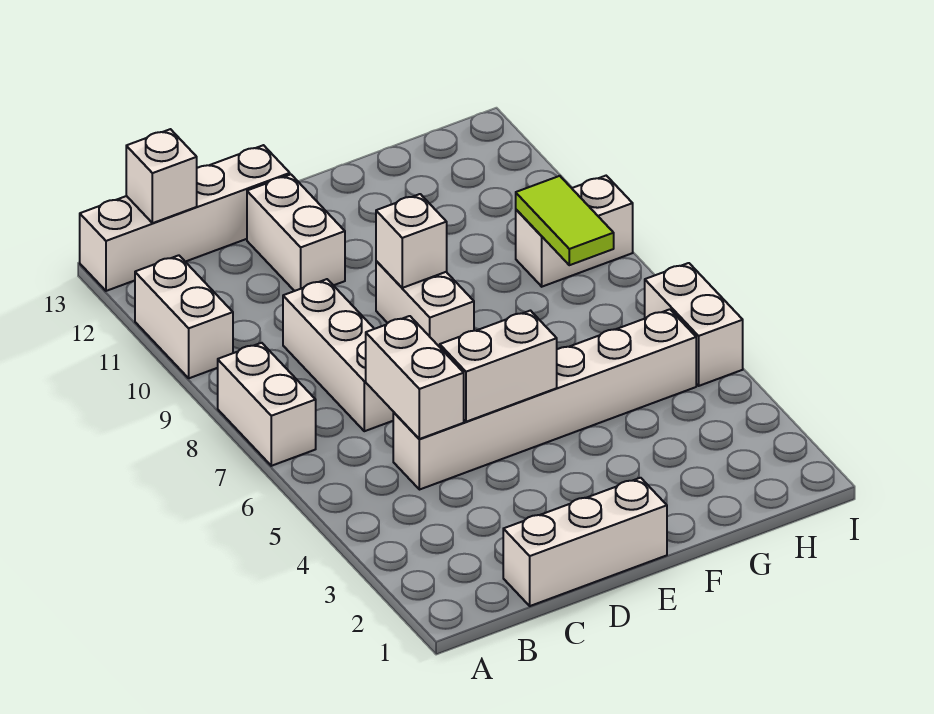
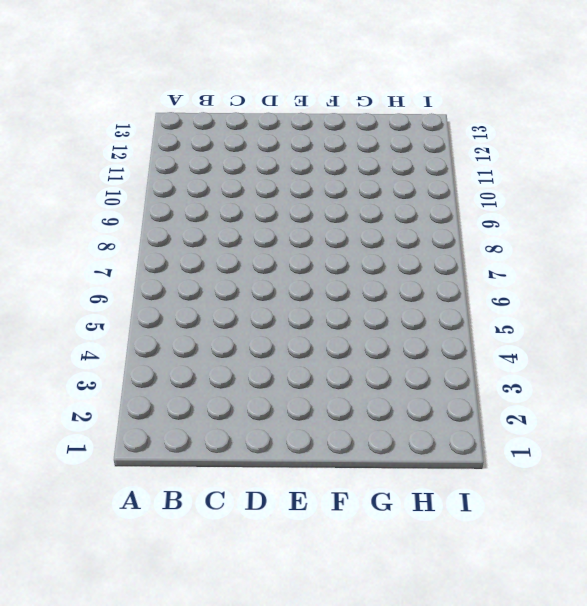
none -> white brick A7:A8 level 1
none -> white brick A10:A11 level 1
none -> white brick A13:D13 level 1

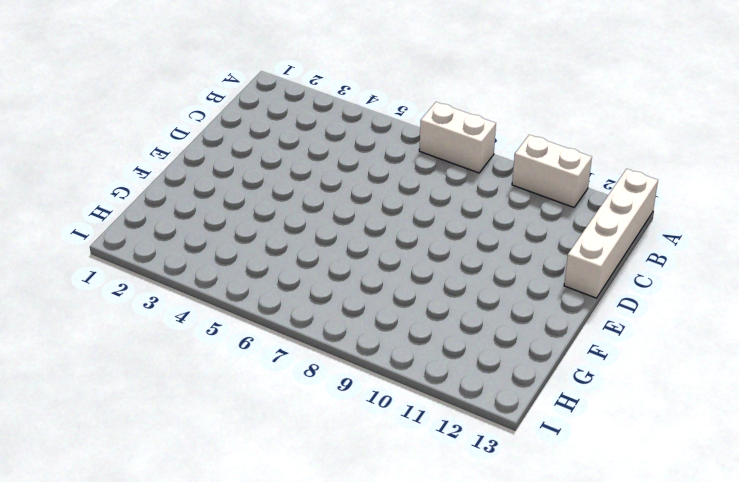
none -> white brick C1:E1 level 1
none -> white brick C5:H5 level 1
none -> white brick C7:C9 level 1

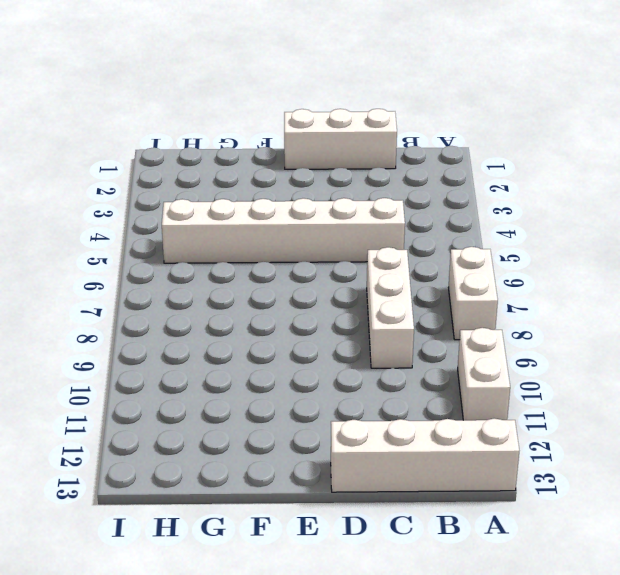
none -> white brick D11:D12 level 1
none -> white brick E8:E9 level 1
none -> white brick H9:I9 level 1

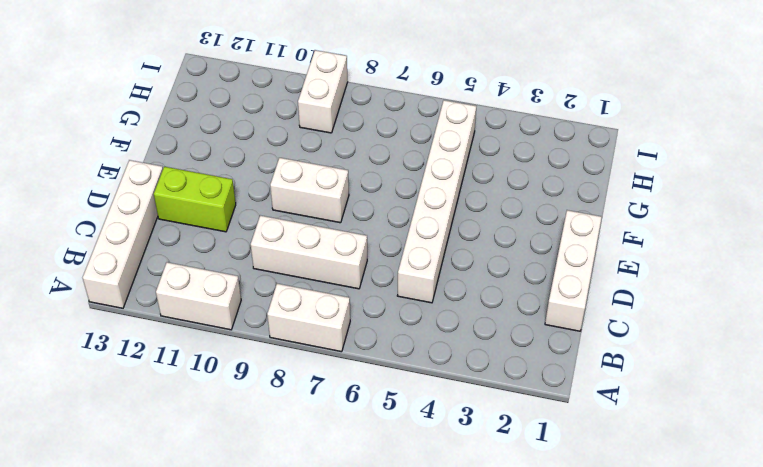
lime brick D11:D12 level 1 -> white brick D11:D12 level 1
none -> white brick I5:I6 level 1
none -> white brick B13 level 2
none -> white brick C5:C6 level 2

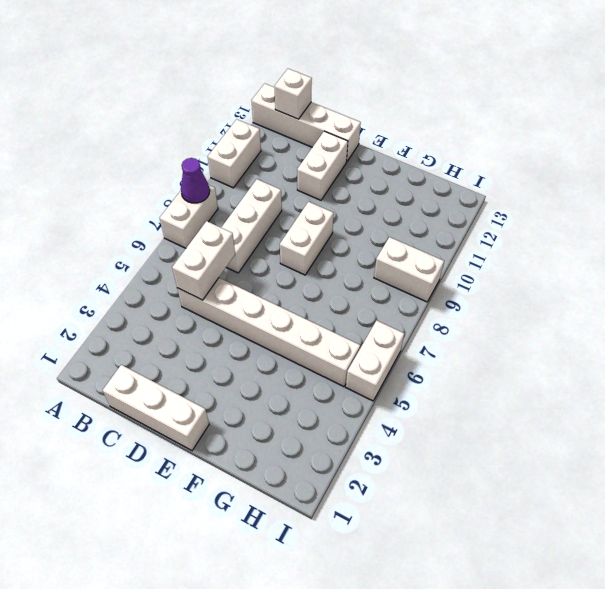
purple cone A8 level 2 -> none
none -> white brick D5:E5 level 2
none -> white brick E9 level 2
none -> lime tile H8:H9 level 2

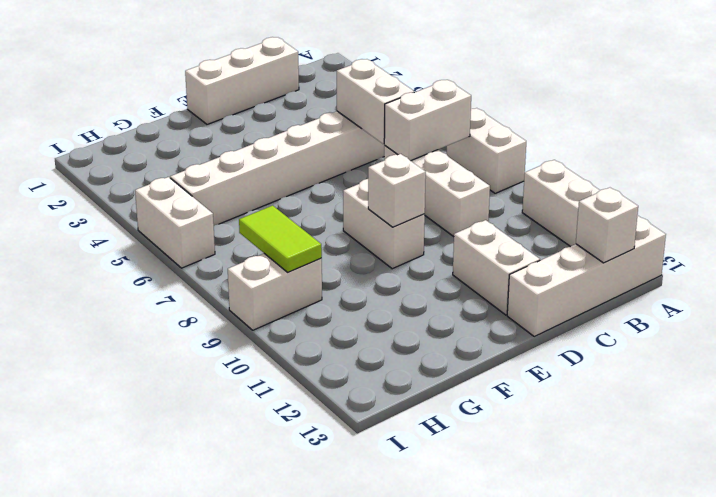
white brick B7:C7 level 2 -> white brick D5:E5 level 2

